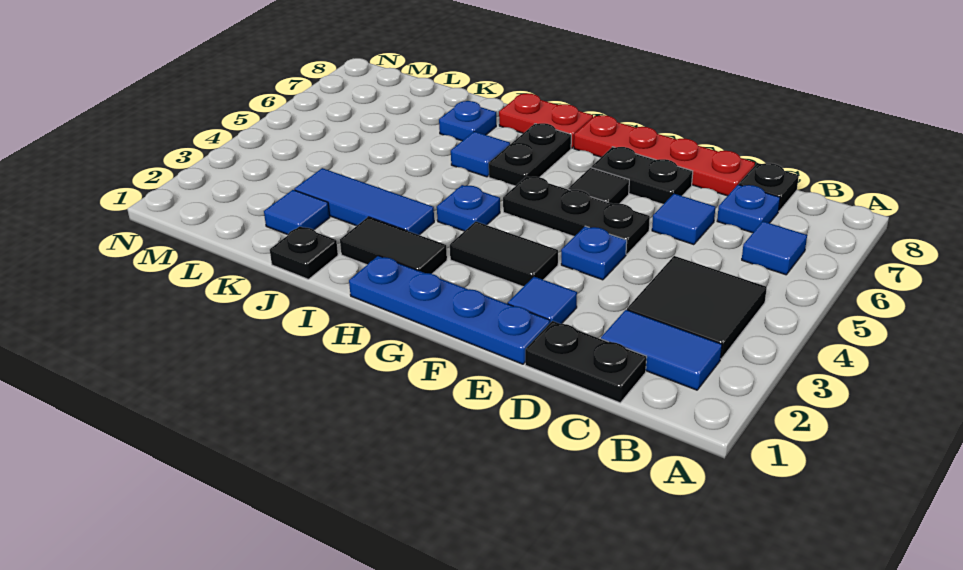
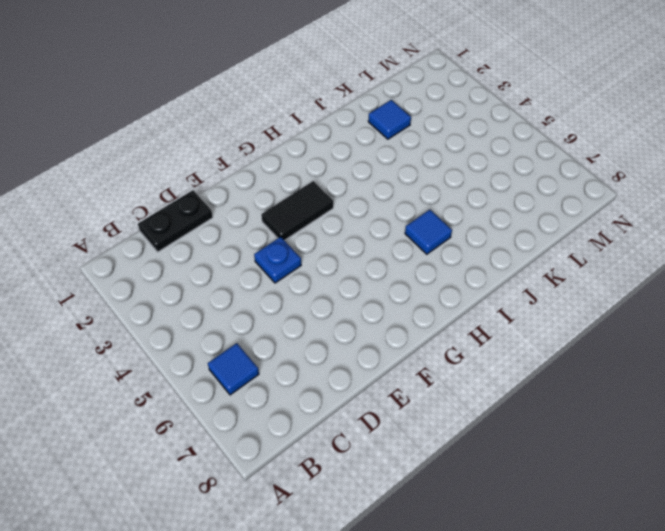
none -> blue tile B2:C2 level 1
none -> black tile B3:C4 level 1
none -> blue plate C7 level 1

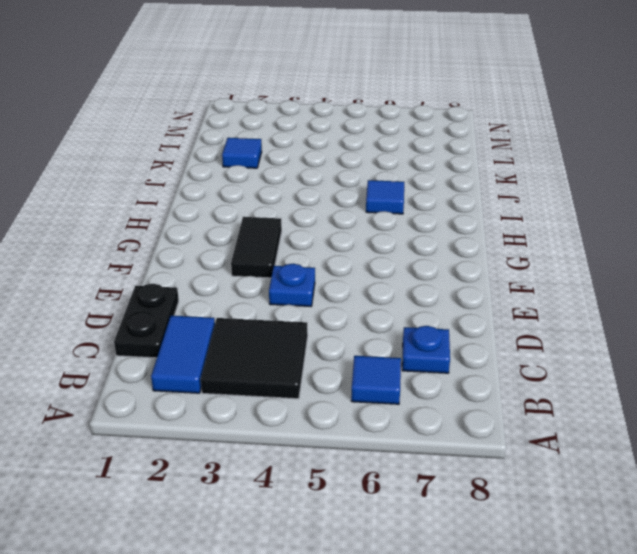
none -> black plate C8 level 1
none -> blue tile D6 level 1
none -> red plate D8:G8 level 1

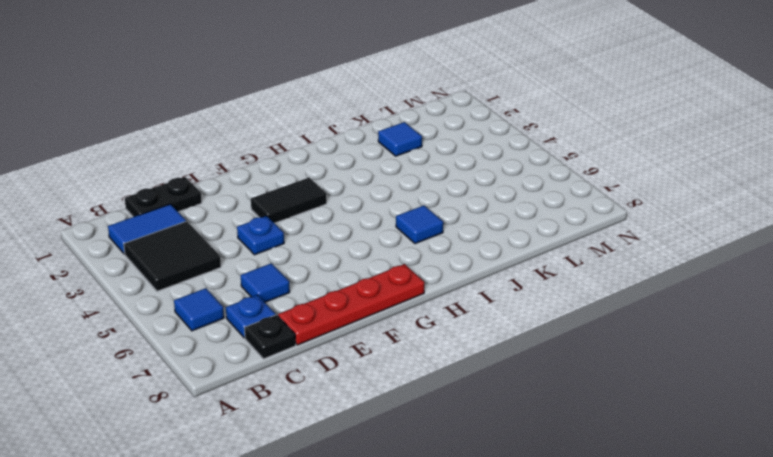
none -> blue plate E1:H1 level 1
none -> blue tile E2 level 1
none -> black plate E5:G5 level 1

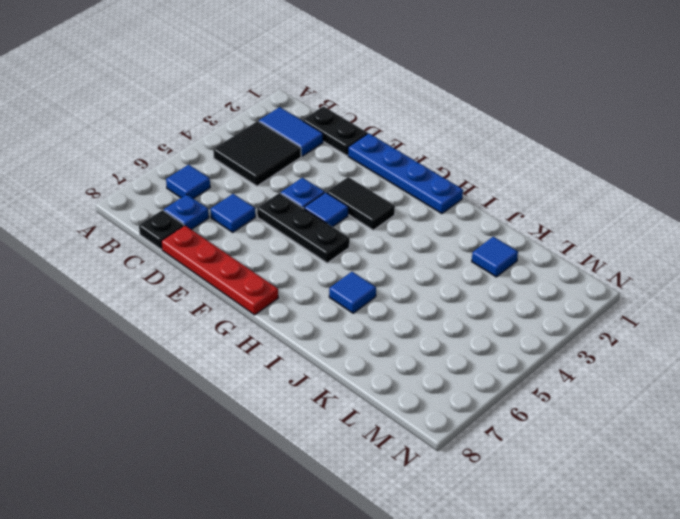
blue tile F4 level 1 -> blue tile E2 level 1
none -> black plate E7:F7 level 1
none -> black tile F6 level 1
none -> black tile H2:I2 level 1

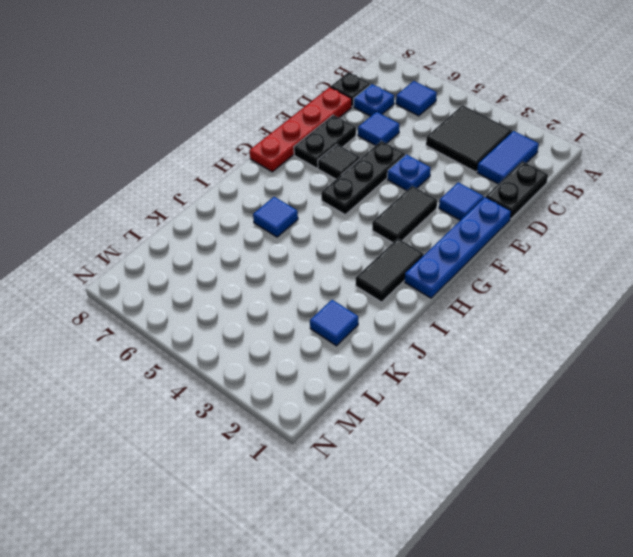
none -> blue plate H4 level 1
none -> black plate H6:H7 level 1
none -> red plate H8:I8 level 1

